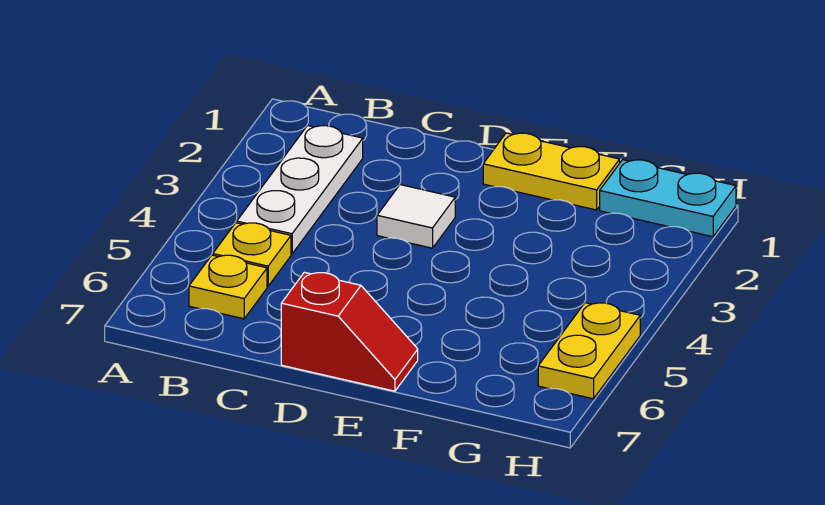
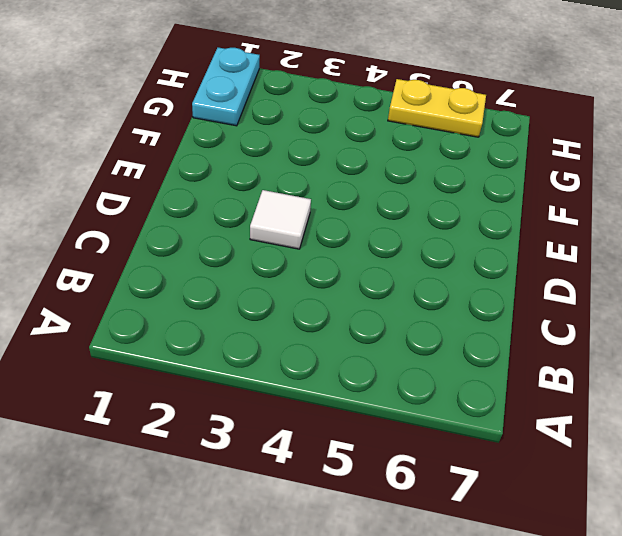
none -> white plate B2:B4 level 1
none -> yellow plate B5 level 1

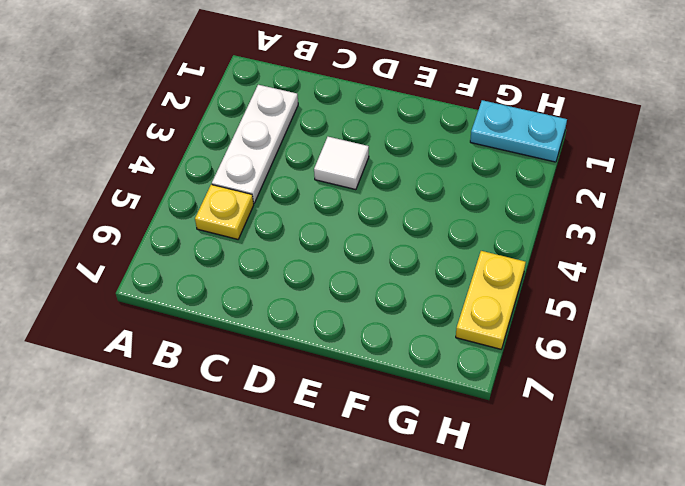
none -> yellow plate B6 level 1
none -> red slope D7:E7 level 1 top D

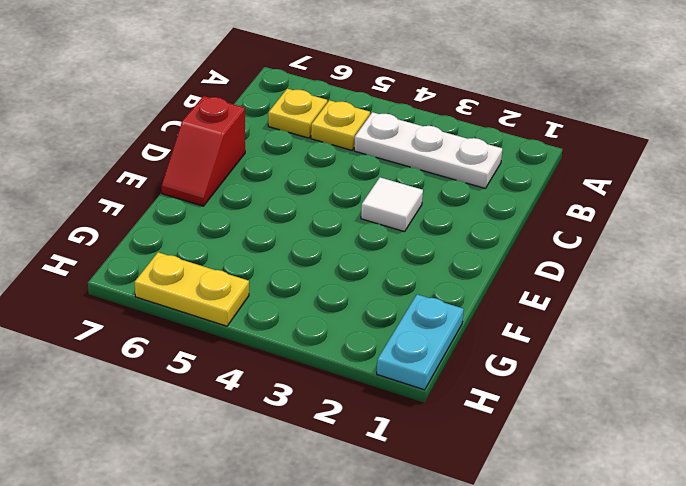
none -> yellow plate E1:F1 level 1

